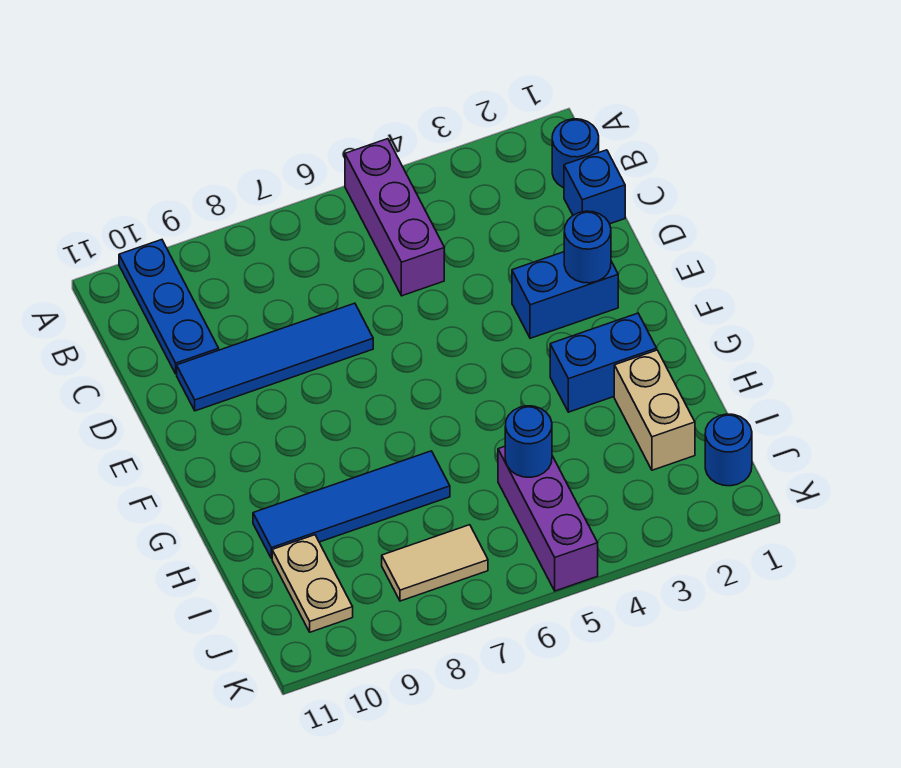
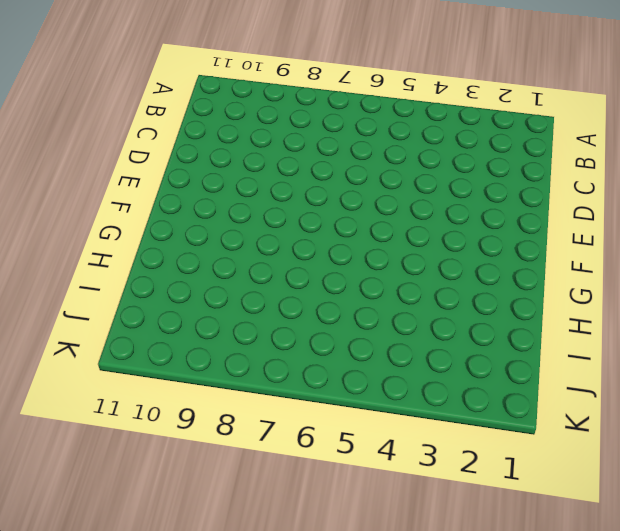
none -> purple brick A5:C5 level 1
none -> blue plate A10:C10 level 1
none -> blue round brick B1 level 1

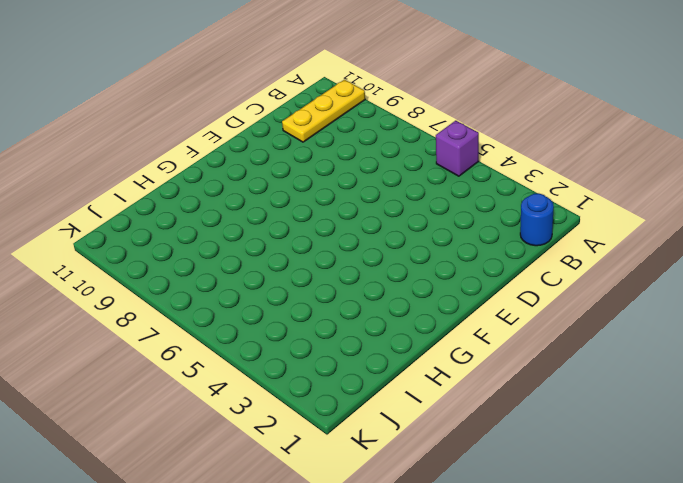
purple brick A5 level 1 -> purple brick A5:C5 level 1
yellow plate A10:C10 level 1 -> blue plate A10:C10 level 1
none -> blue brick C1 level 1
none -> blue tile D7:D10 level 1
none -> blue brick E2:E3 level 1

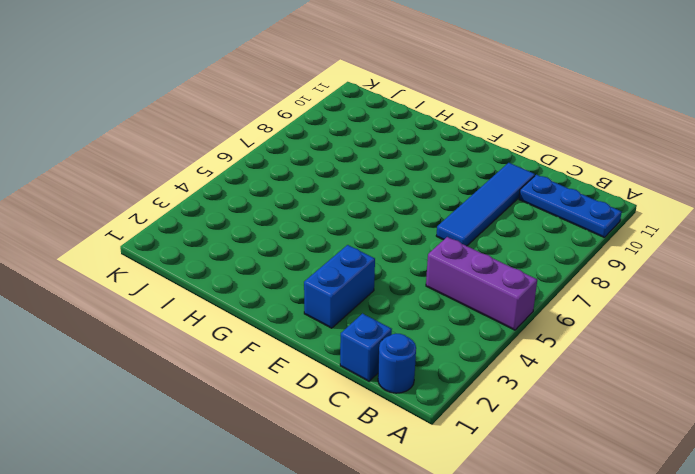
none -> blue brick G2:G3 level 1
none -> tan brick H2:I2 level 1
none -> blue tile H7:H10 level 1

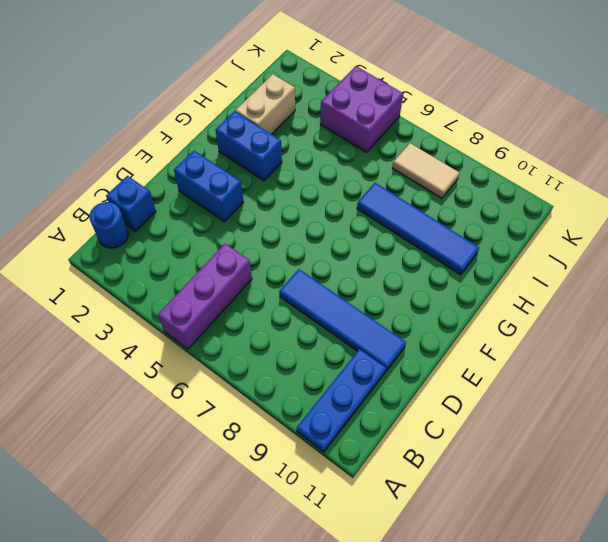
purple brick J4:K5 level 1 -> purple brick I5:K5 level 1
none -> tan plate I10:J10 level 1
none -> blue round brick J1 level 1
none -> blue round brick E2 level 2

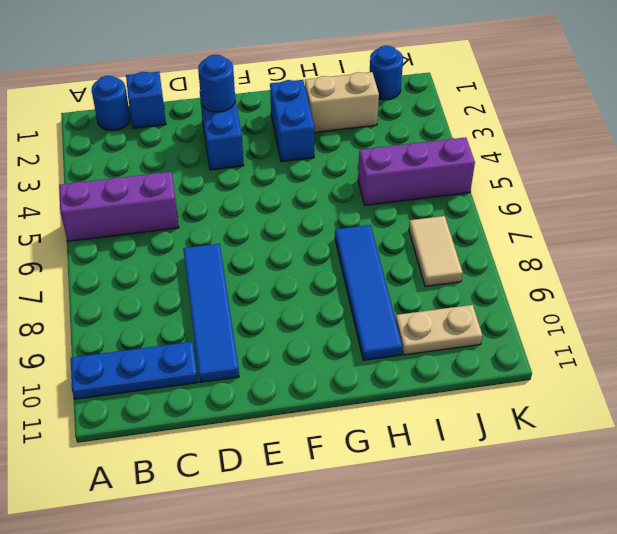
none -> blue round brick I5 level 2

